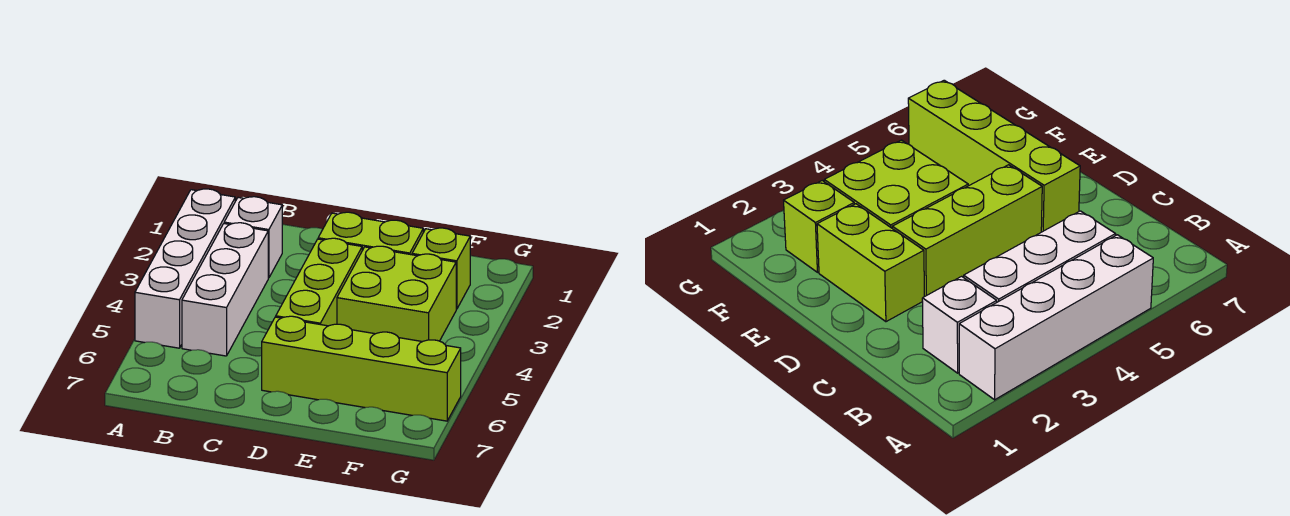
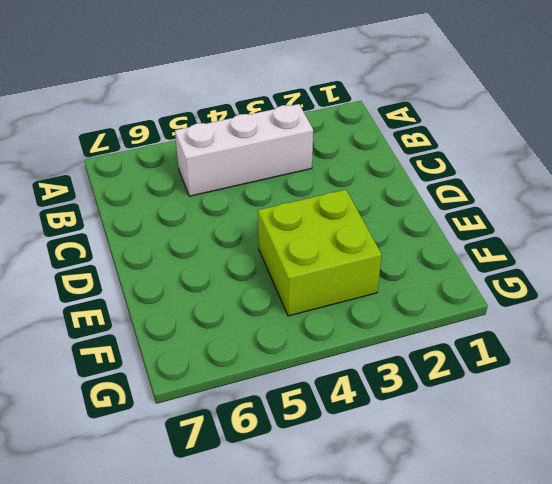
none -> white brick A2:A5 level 1
none -> white brick B2 level 1

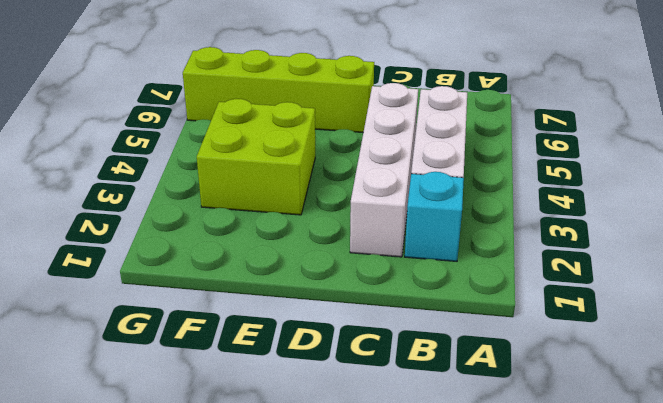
cyan brick B2 level 1 -> white brick B2 level 1
white brick C2:C5 level 1 -> white brick A2:A5 level 1
none -> lime brick D2:E2 level 1
none -> lime brick D3:D5 level 1

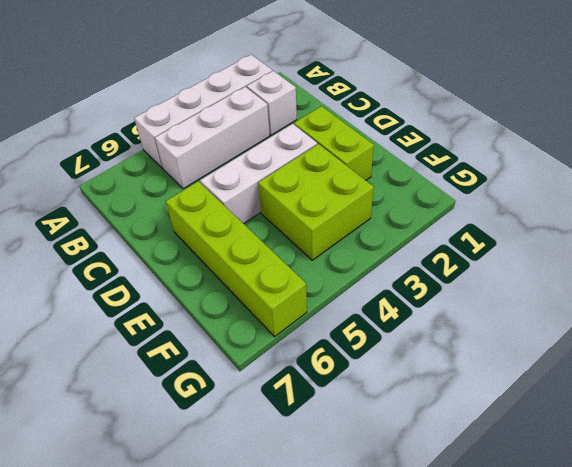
white brick D3:D5 level 1 -> lime brick D3:D5 level 1
none -> lime brick F2 level 1

